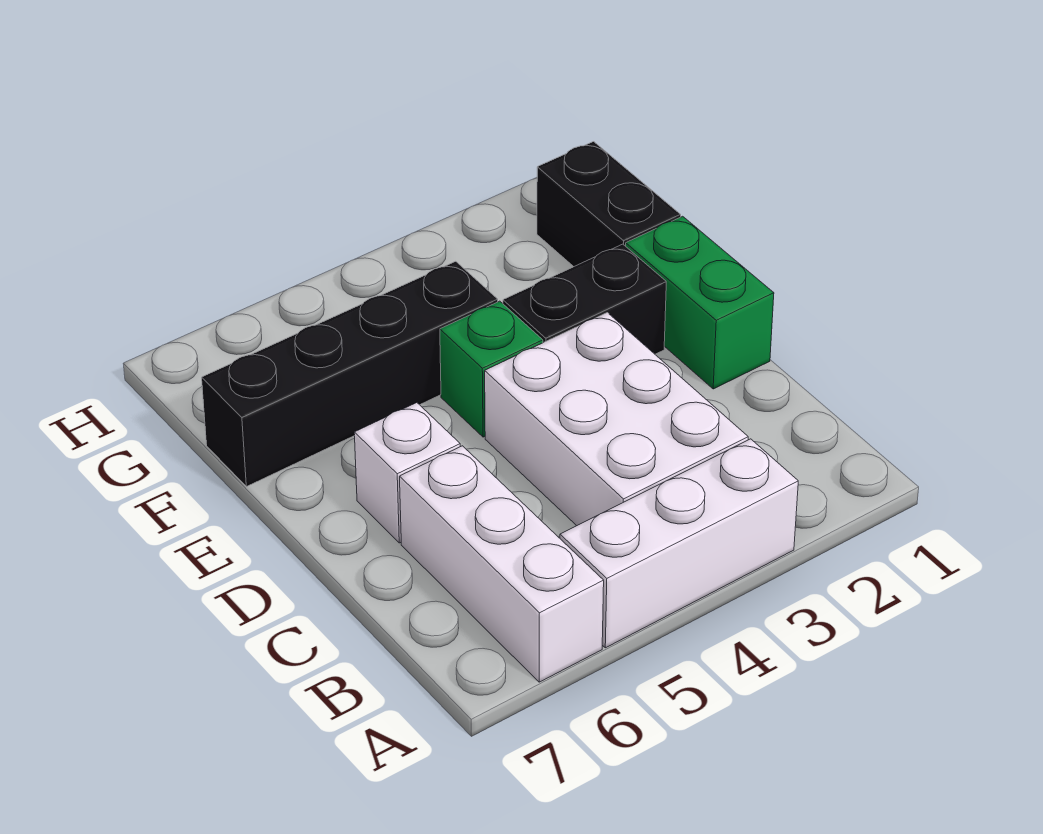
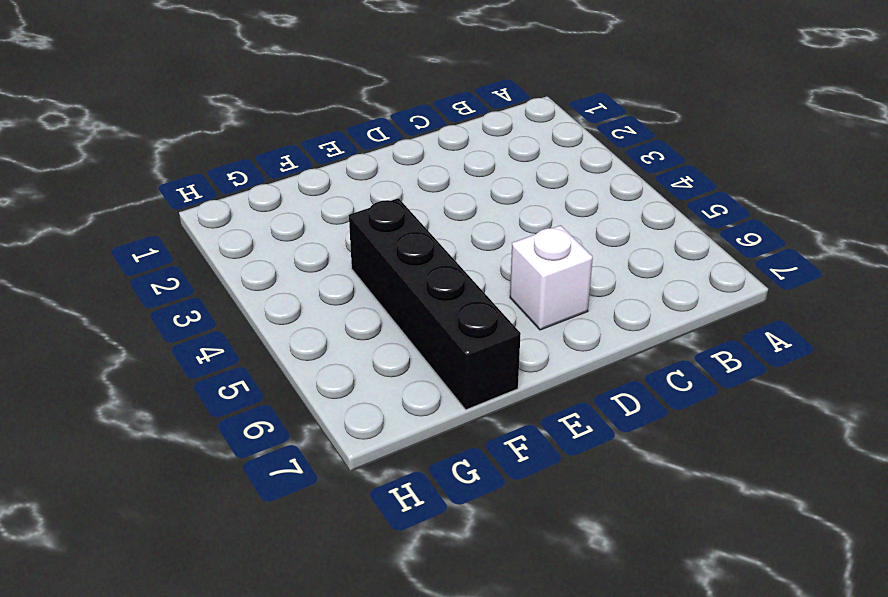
none -> white brick A3:A5 level 1
none -> white brick A6:C6 level 1

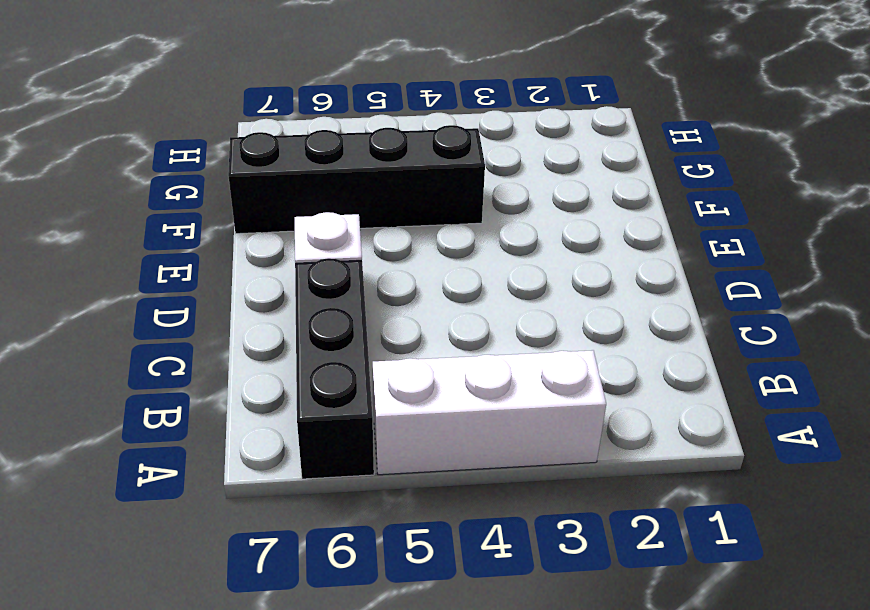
black brick A6:C6 level 1 -> white brick A6:C6 level 1
none -> white brick B3:D4 level 1
none -> green brick D1:E1 level 1

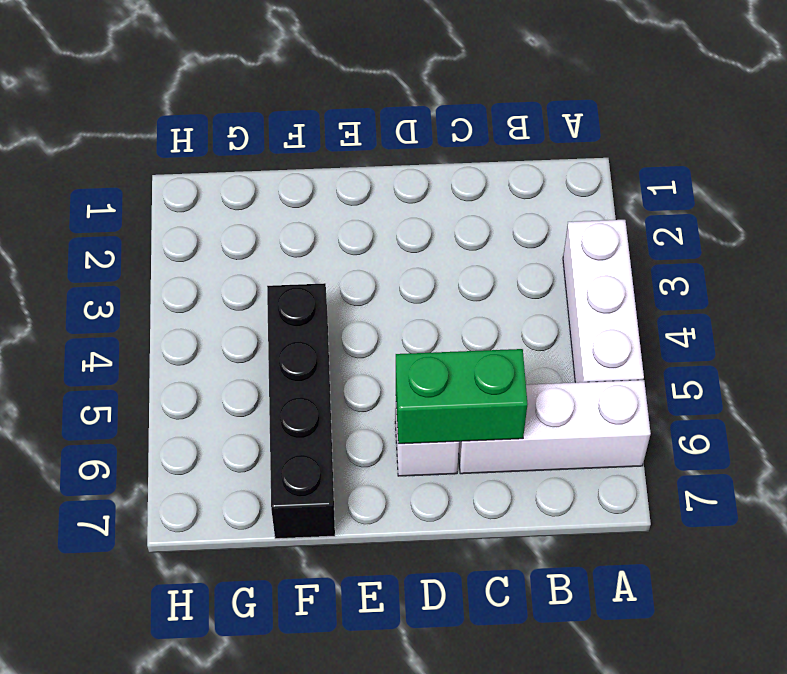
green brick C6:D6 level 2 -> green brick D1:E1 level 1
none -> white brick B3:D4 level 1
none -> black brick E2:E3 level 1

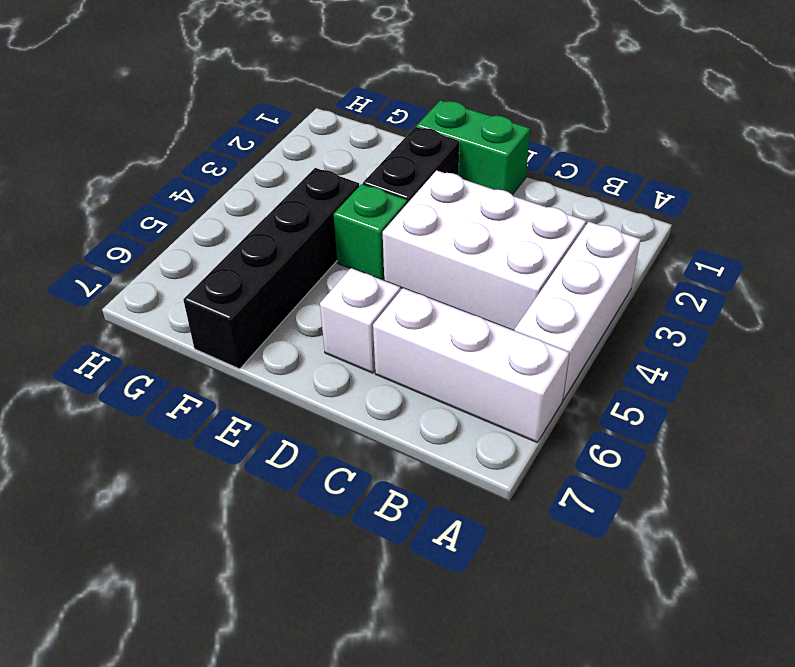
none -> black brick F1:G1 level 1

